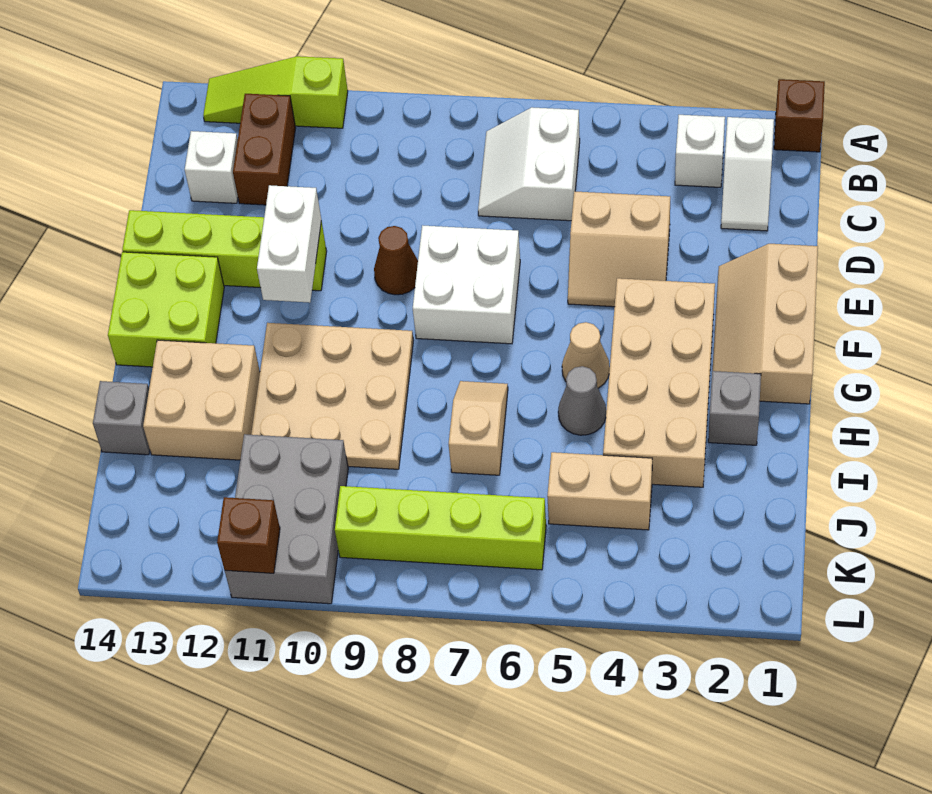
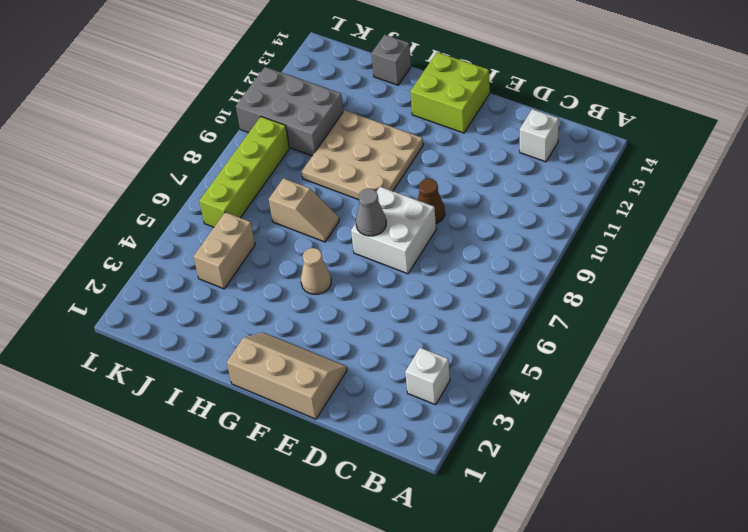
grey cone F7 level 2 -> grey cone H5 level 1
none -> brown brick A1 level 1
none -> lime slope A11:A13 level 1 top 11
none -> white slope B2:C2 level 1 top B

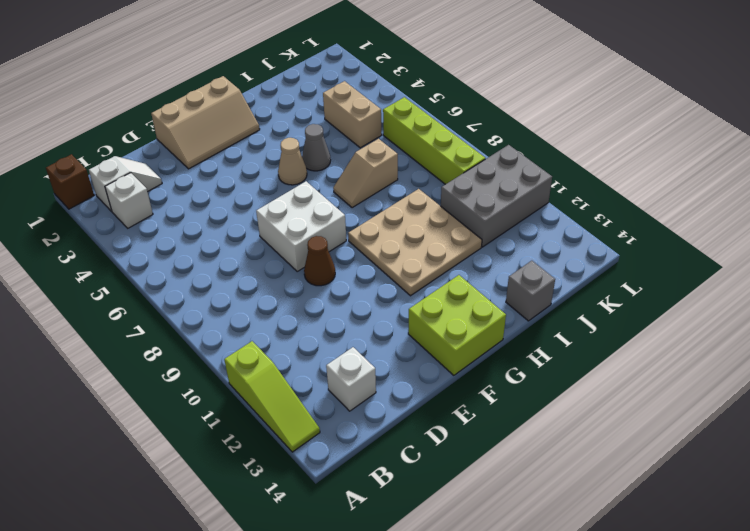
none -> white slope B6:C7 level 1 top 6
none -> brown brick B12:C12 level 1
none -> tan slope D4:E5 level 1 top D

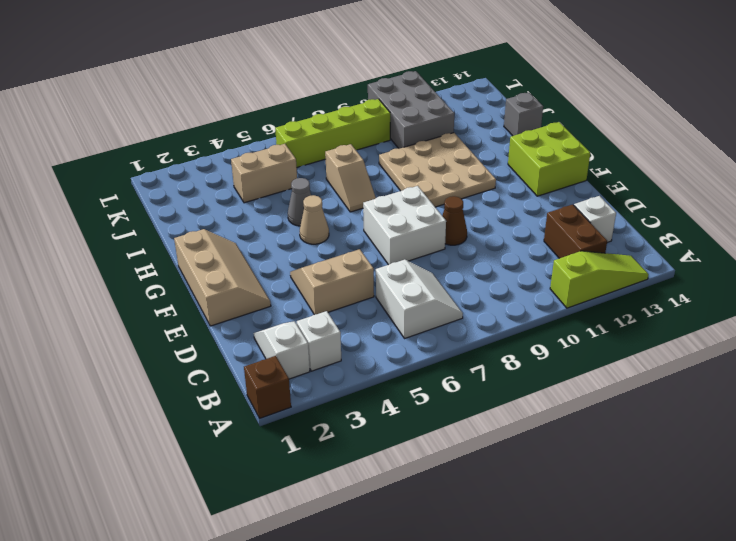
none -> lime brick E11:E14 level 1
none -> tan brick F3:I4 level 1
none -> grey brick H2 level 1

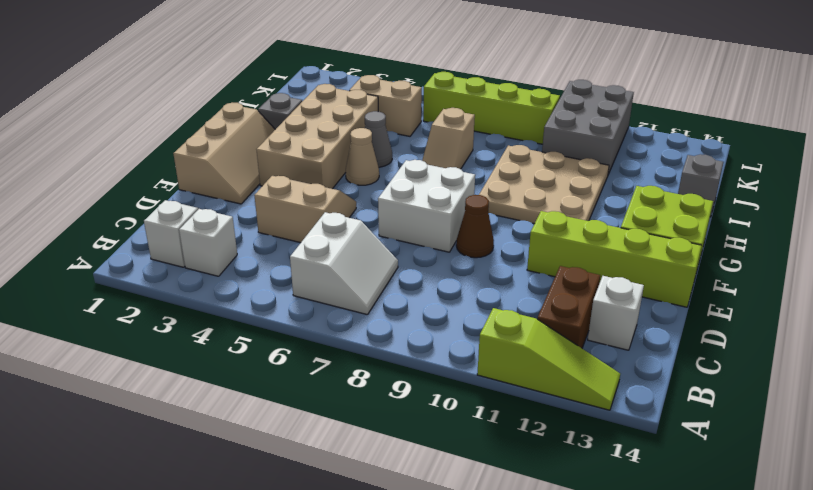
none -> brown brick A1 level 1
none -> tan brick H12:I13 level 1
none -> white brick E11:F11 level 2

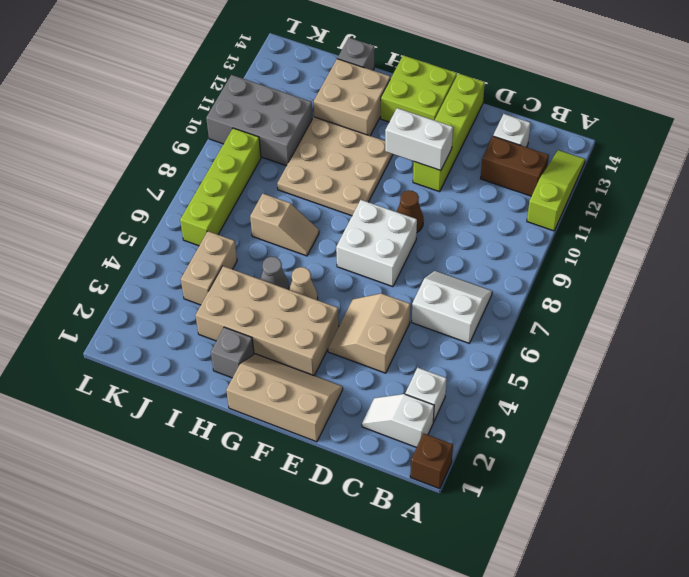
none -> brown brick L11 level 2

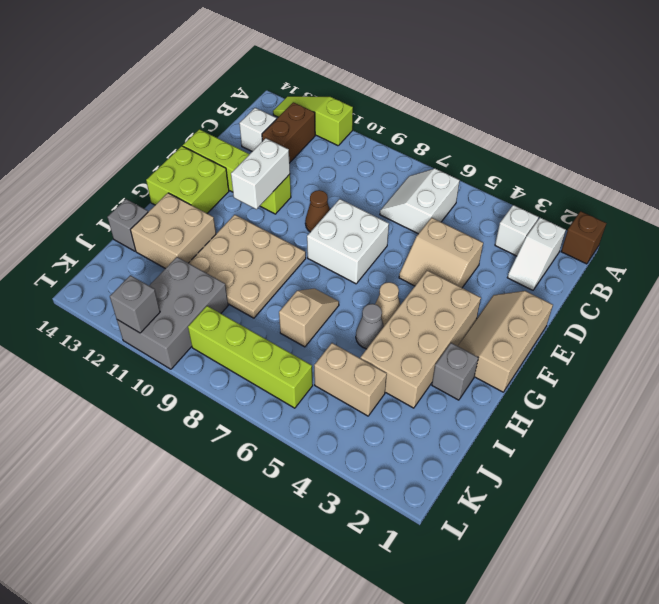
grey brick L11 level 2 -> brown brick L11 level 2

